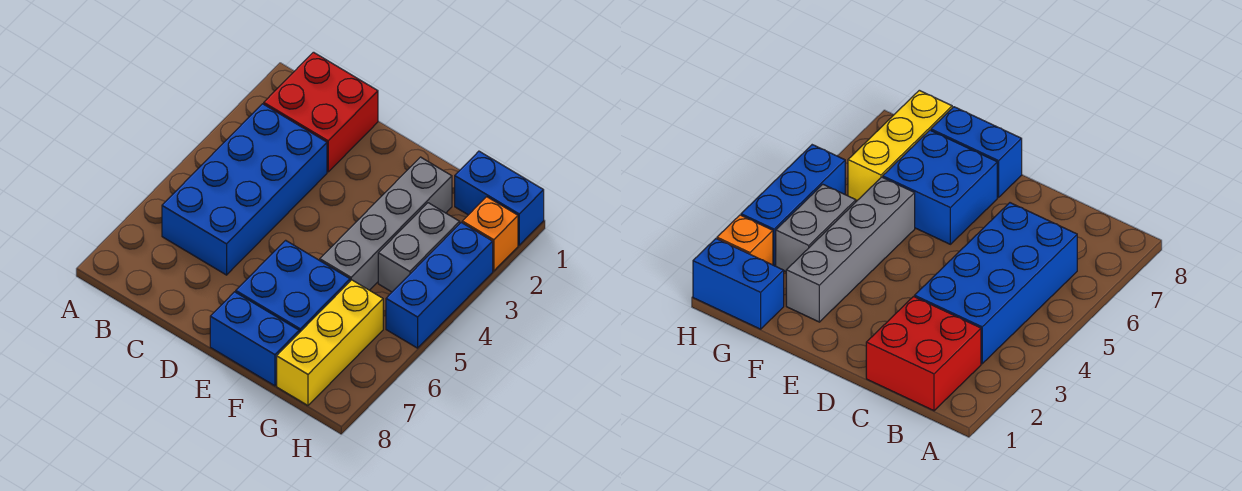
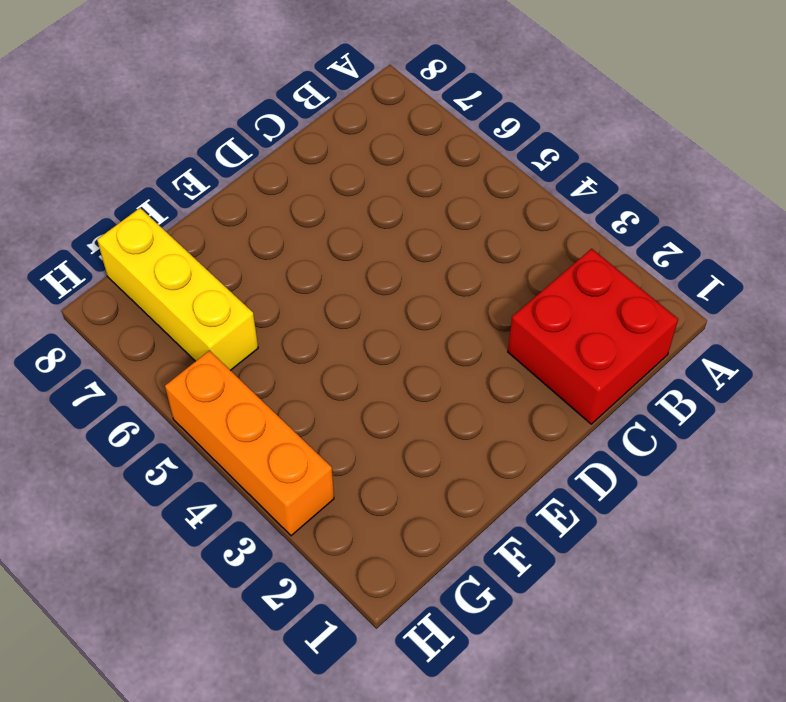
orange brick H3:H5 level 1 -> blue brick H3:H5 level 1
none -> blue brick B3:C6 level 1
none -> blue brick E6:F7 level 1

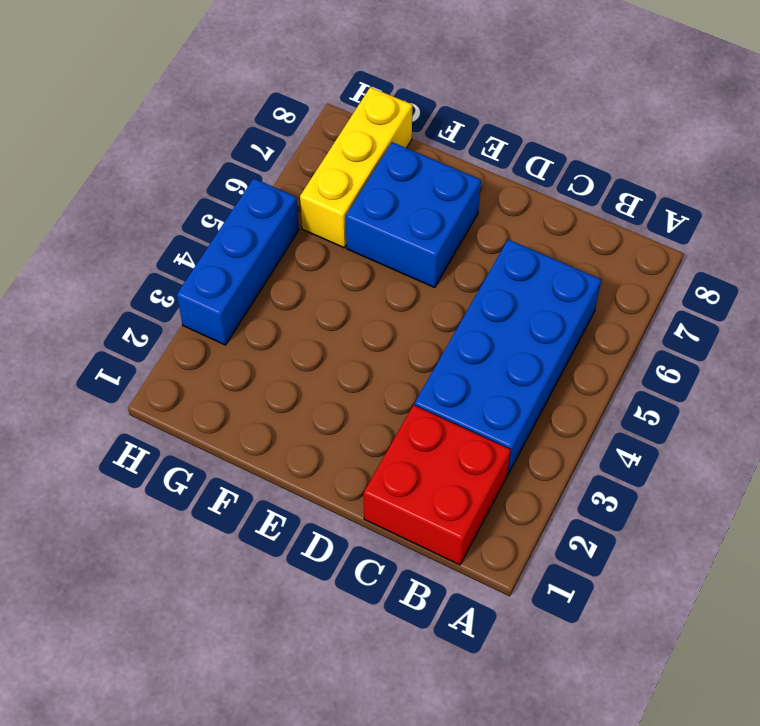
none -> blue brick E8:F8 level 1
none -> grey brick F2:F5 level 1

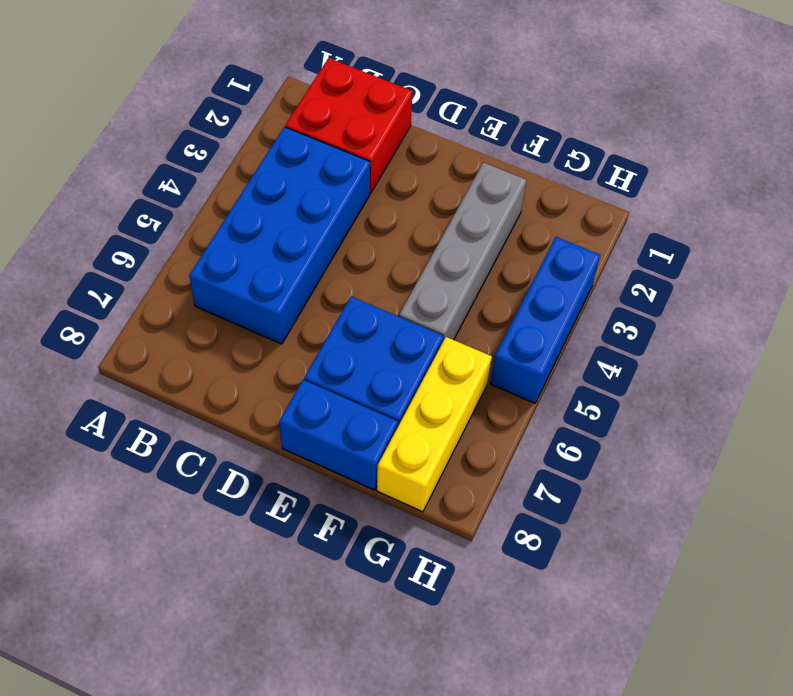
none -> blue brick G1:H1 level 1
none -> grey brick G3:G4 level 1

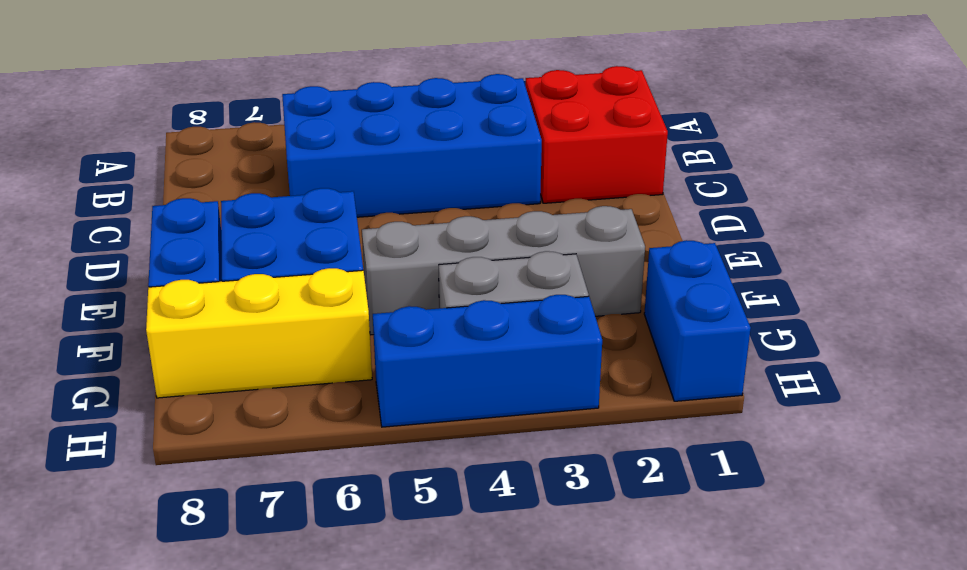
none -> orange brick H2 level 1

